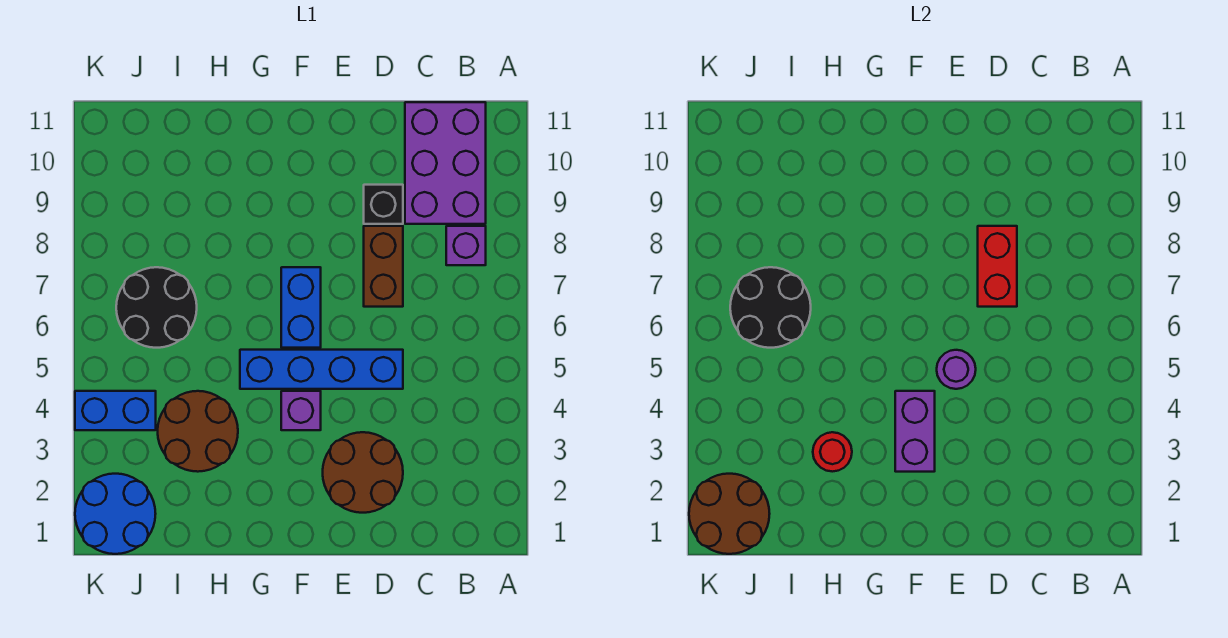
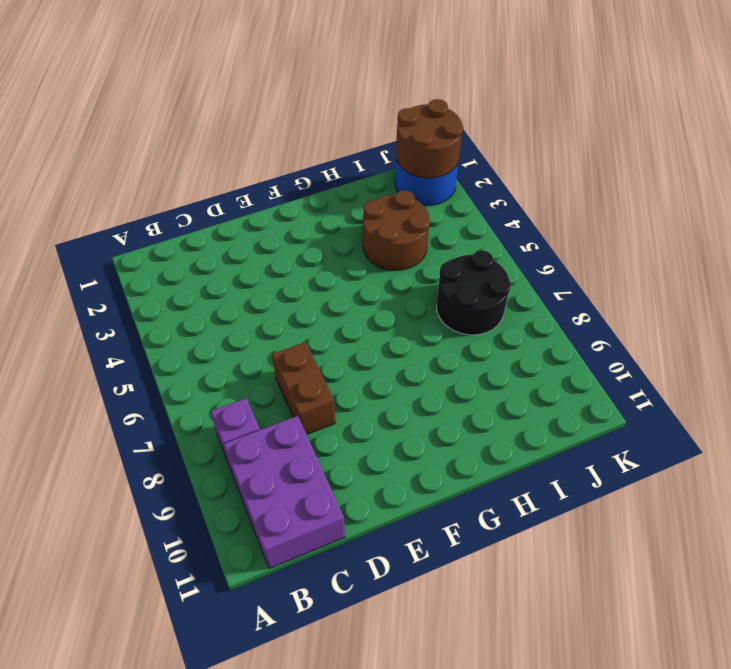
none -> brown round brick D2:E3 level 1
none -> blue brick D5:G5 level 1
none -> black brick D9 level 1

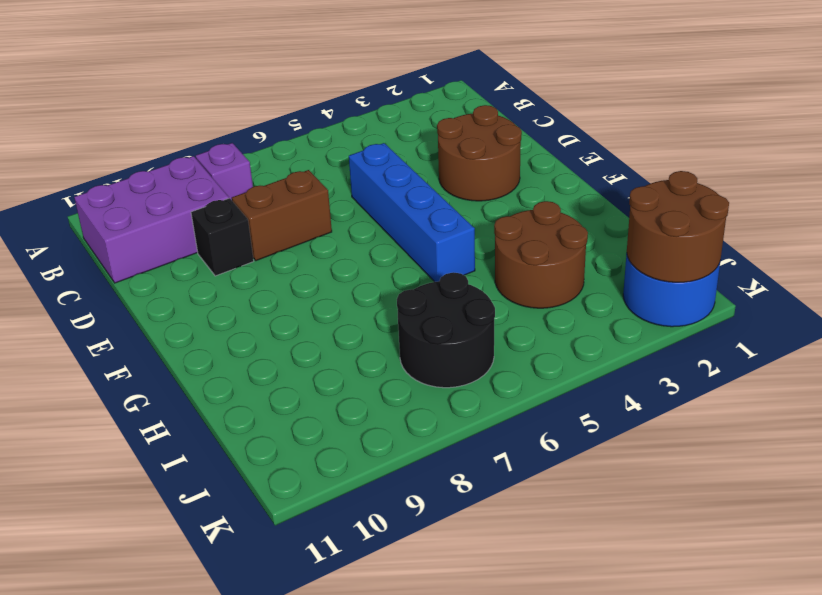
none -> purple brick F4 level 1
none -> blue brick F6:F7 level 1
none -> blue brick J4:K4 level 1

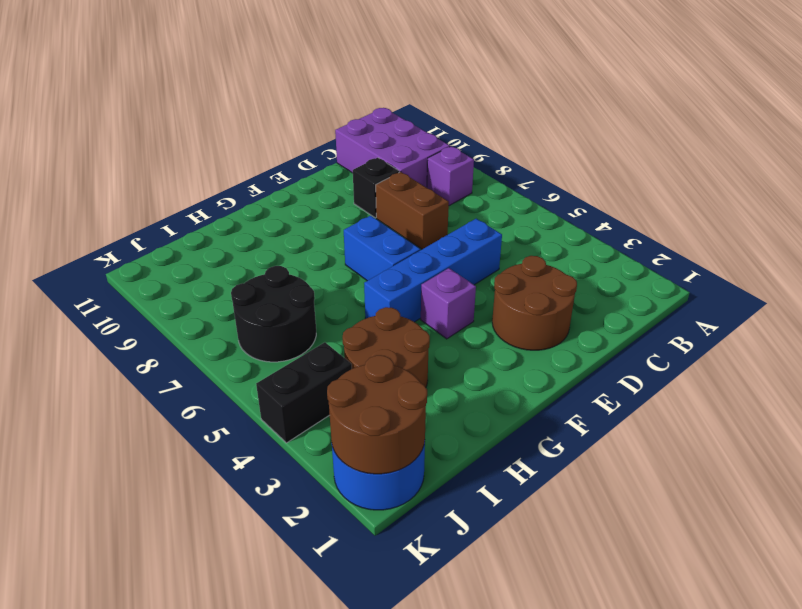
black brick J4:K4 level 1 -> blue brick J4:K4 level 1
none -> red brick D7:D8 level 2
none -> purple round brick E5 level 2
none -> purple brick F3:F4 level 2

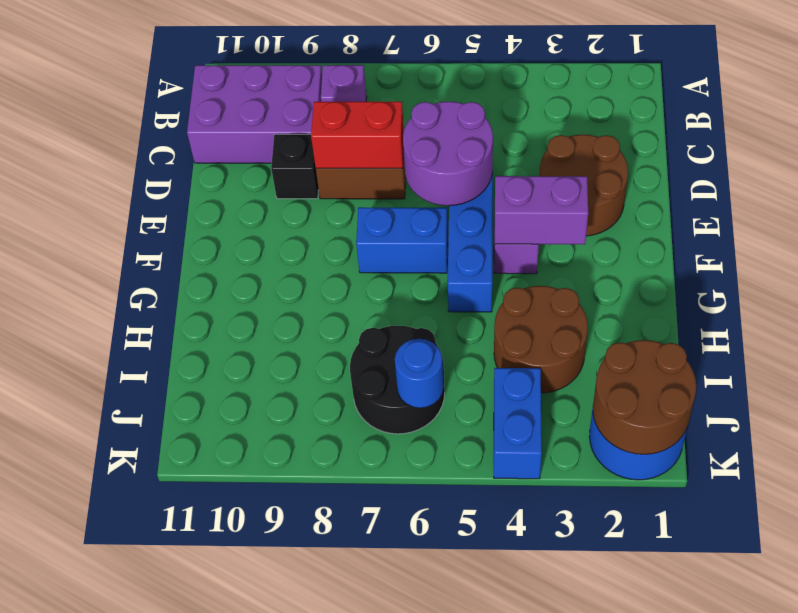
purple round brick D5:E6 level 2 -> purple round brick E5 level 2
blue round brick J6 level 2 -> black round brick I6:J7 level 2
none -> red round brick H3 level 2

